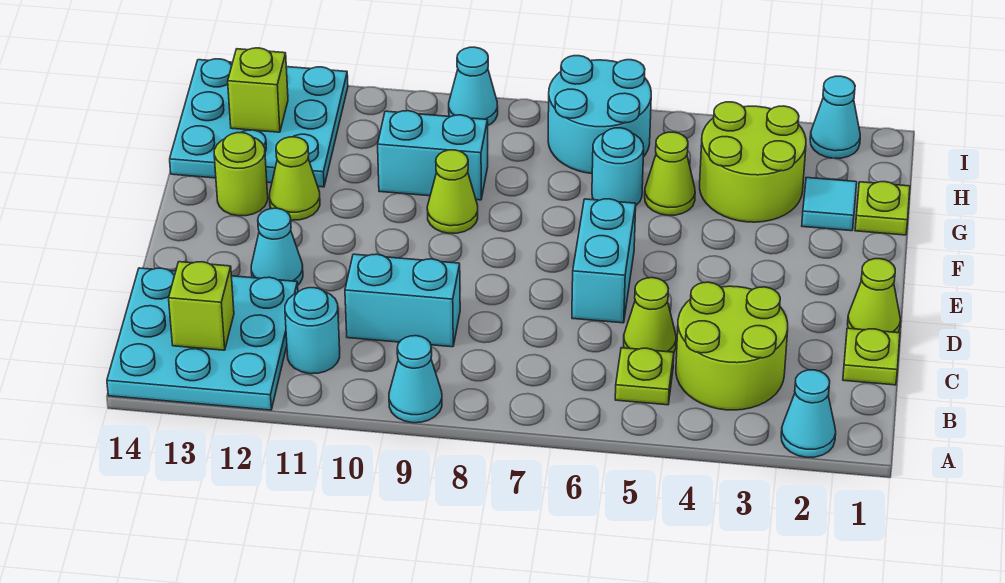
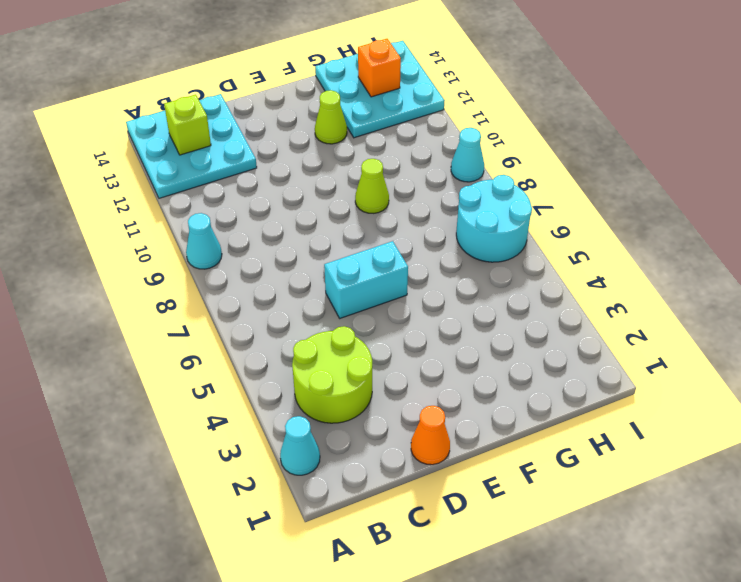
orange cone D1 level 1 -> lime cone D1 level 1
orange brick H13 level 2 -> lime brick H13 level 2
none -> lime plate B5 level 1
none -> cyan round brick B11 level 1
none -> lime plate C1 level 1

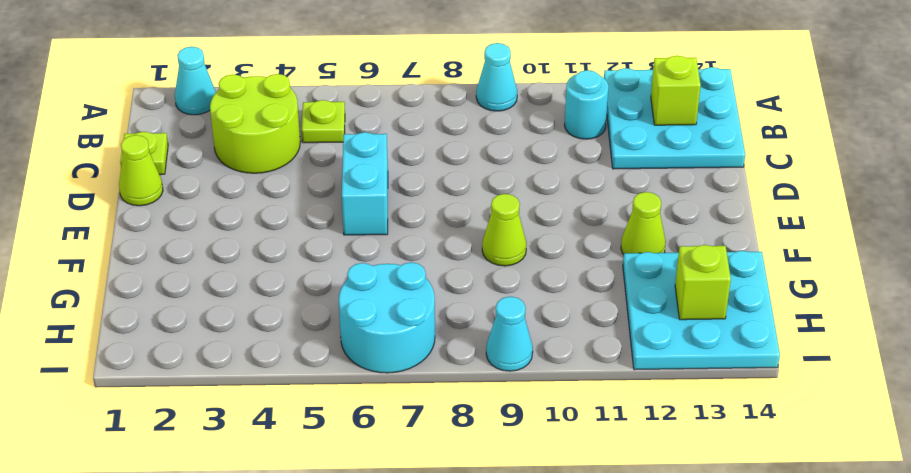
none -> lime cone C5 level 1
none -> cyan brick C9:C10 level 1
none -> cyan cone D12 level 1

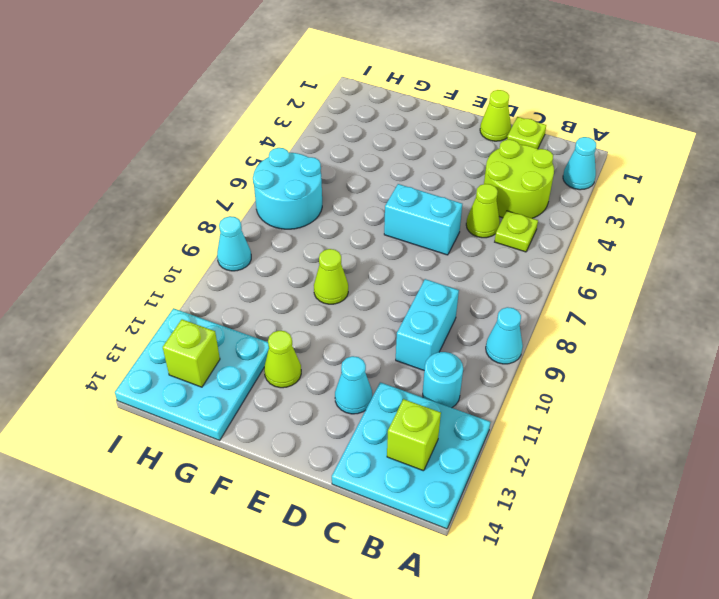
none -> lime round brick F13 level 1
none -> lime plate G1 level 1
none -> cyan tile G2 level 1

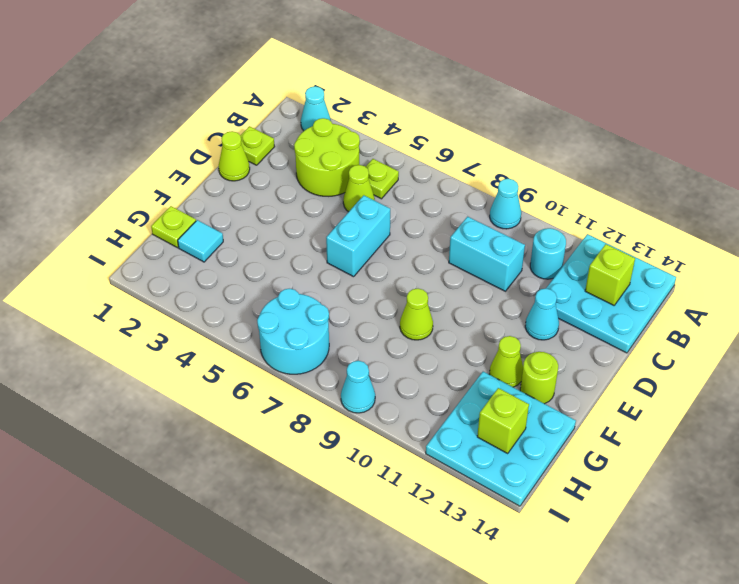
none -> lime round brick G3:H4 level 1
none -> lime cone G5 level 1
none -> cyan round brick G6 level 1

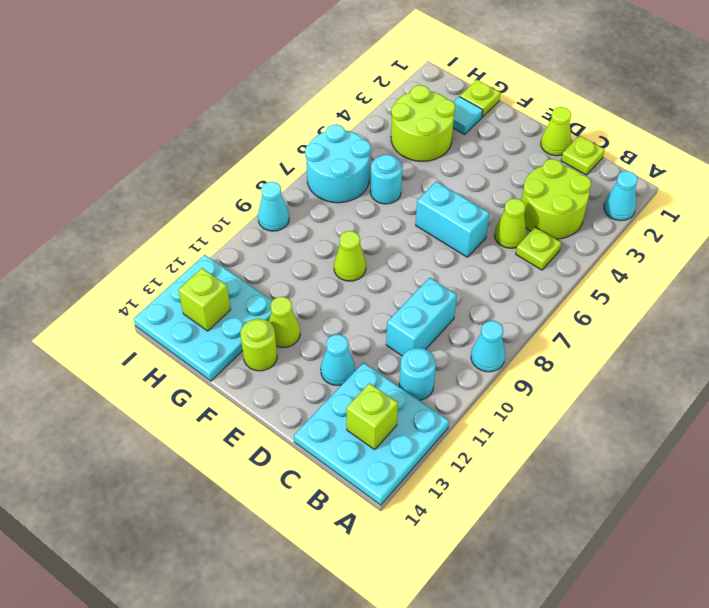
none -> lime cone G5 level 1
none -> cyan brick G9:G10 level 1
none -> cyan cone I2 level 1

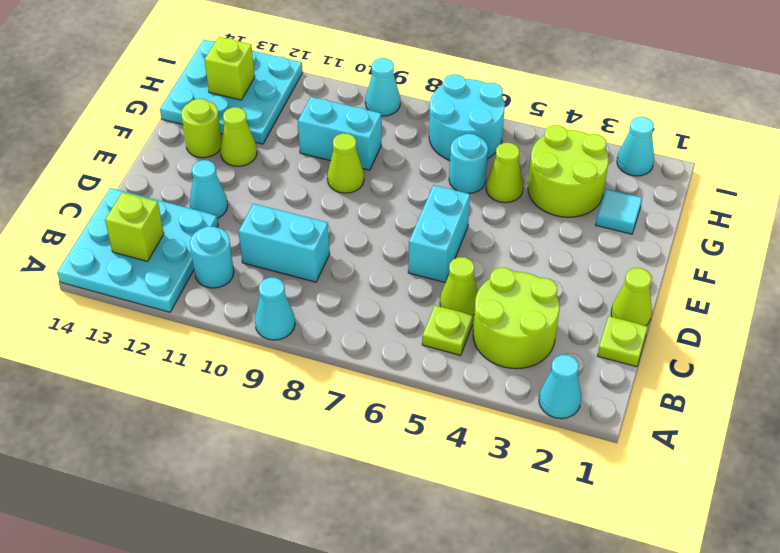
none -> lime plate G1 level 1

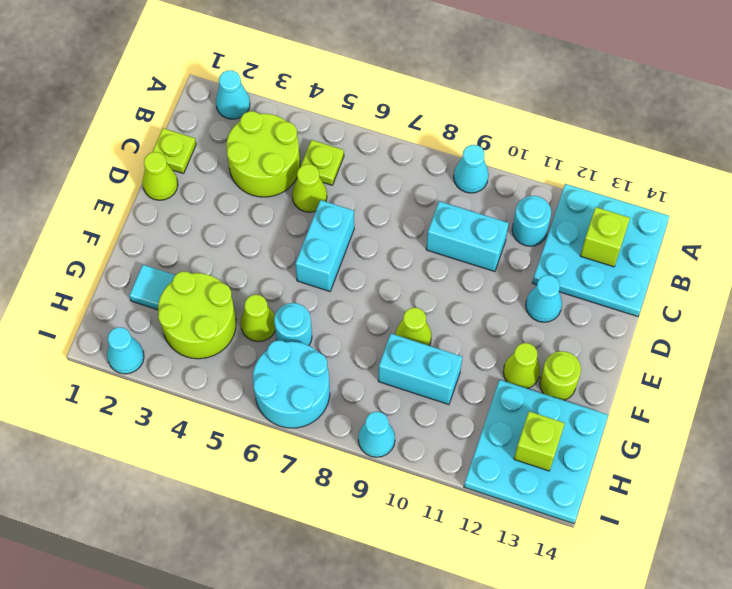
none -> lime plate G1 level 1

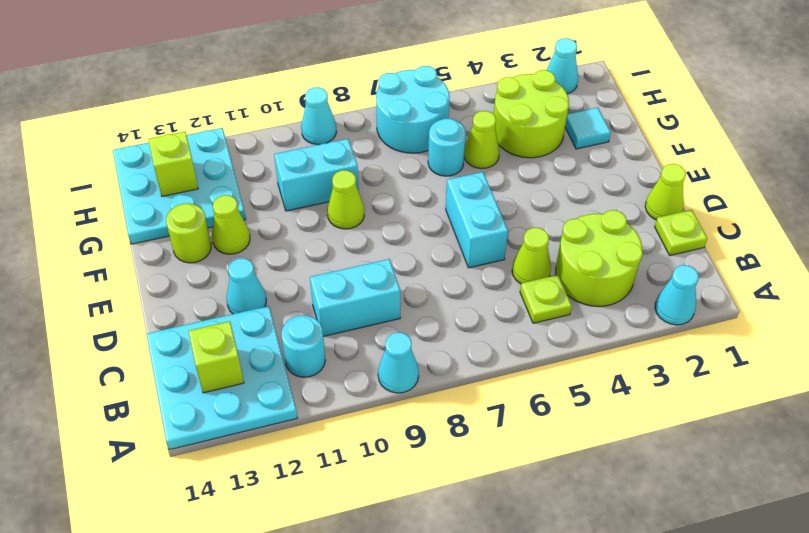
none -> lime plate G1 level 1

